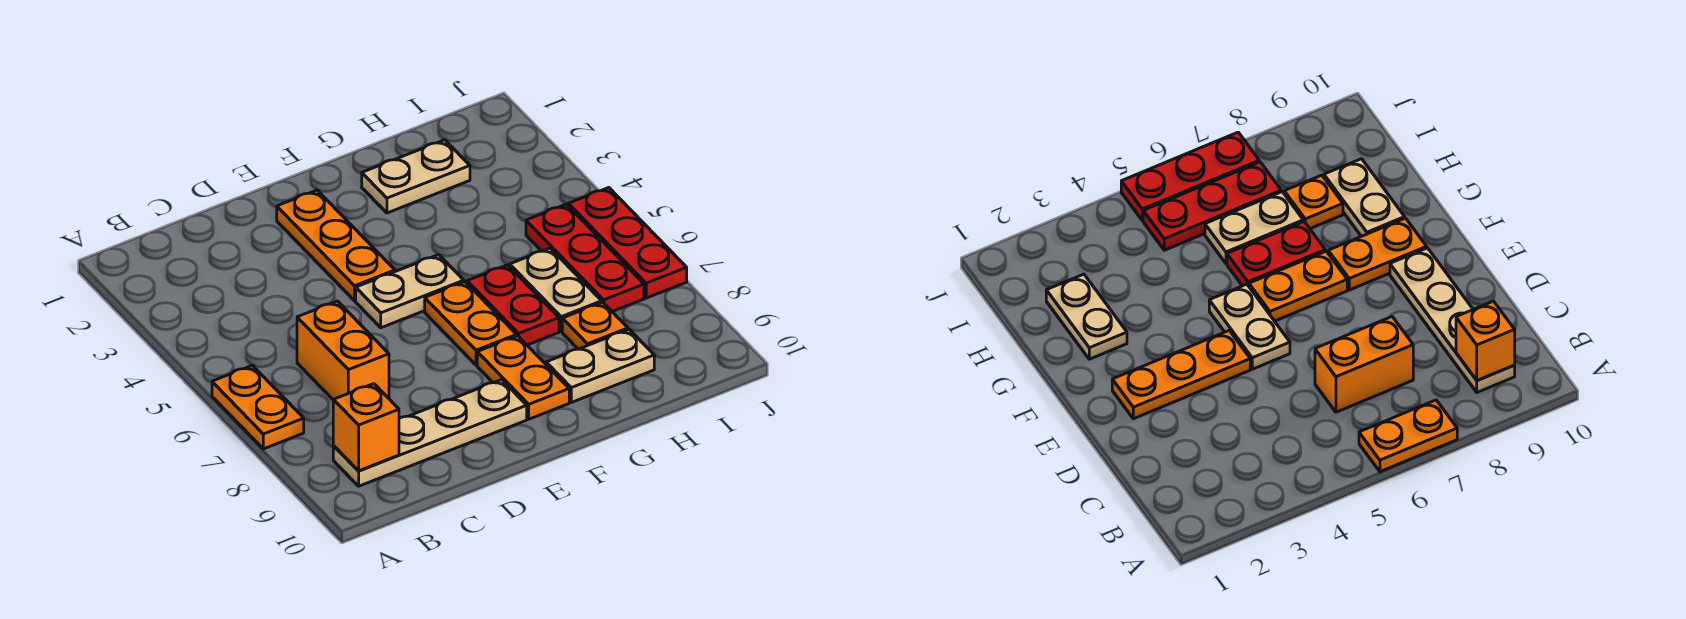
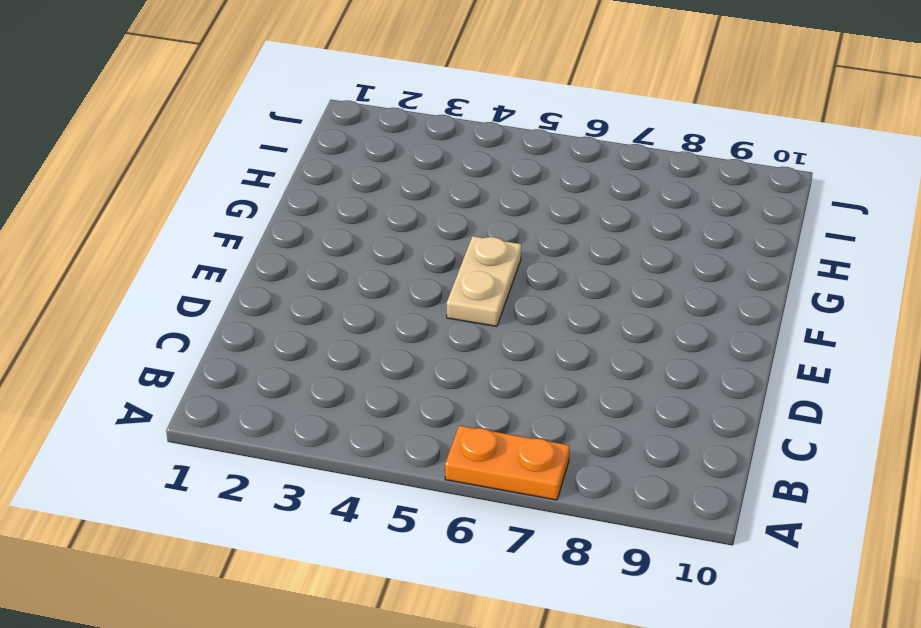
none -> tan plate B9:E9 level 1
none -> orange brick C6:C7 level 1
none -> orange plate E2:E4 level 1

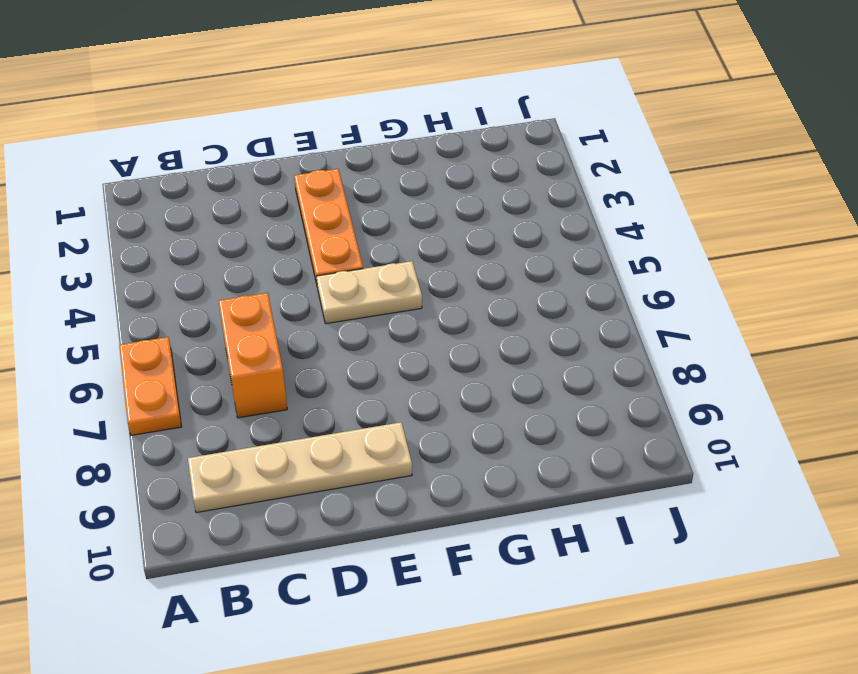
none -> orange plate F6:F7 level 1
none -> orange plate F8:F9 level 1
none -> tan plate G2:H2 level 1

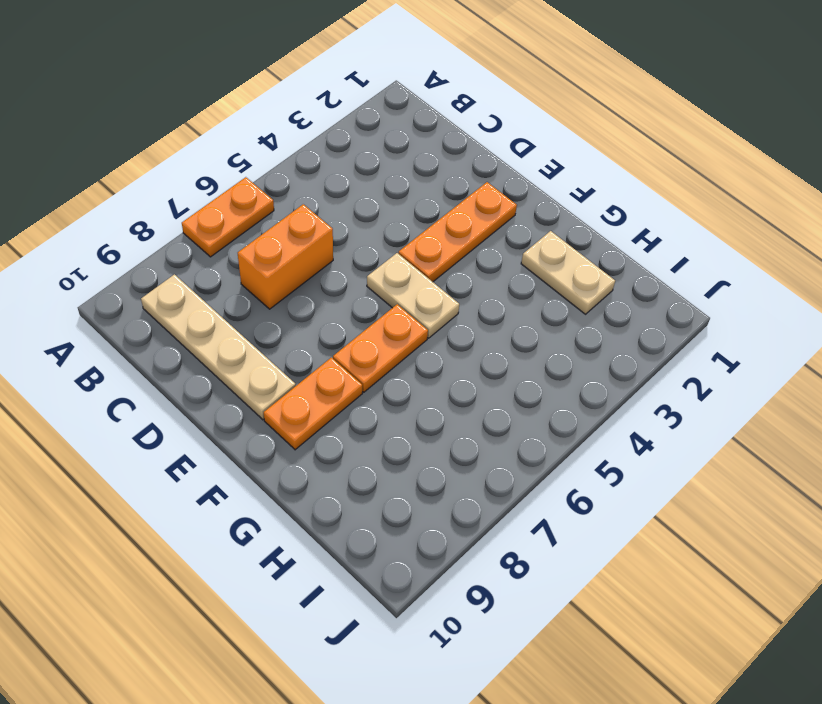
none -> red plate G6:G7 level 1
none -> tan plate G9:H9 level 1
none -> tan plate H6:H7 level 1

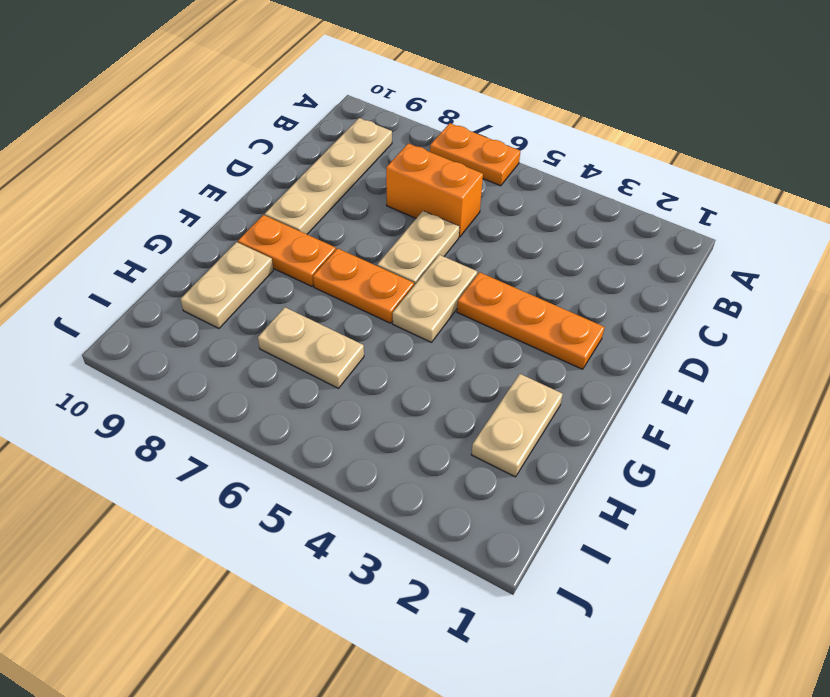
tan plate D6:E6 level 1 -> none
none -> red plate G6:G7 level 1
none -> orange plate H8 level 1
none -> red plate I5:I7 level 1

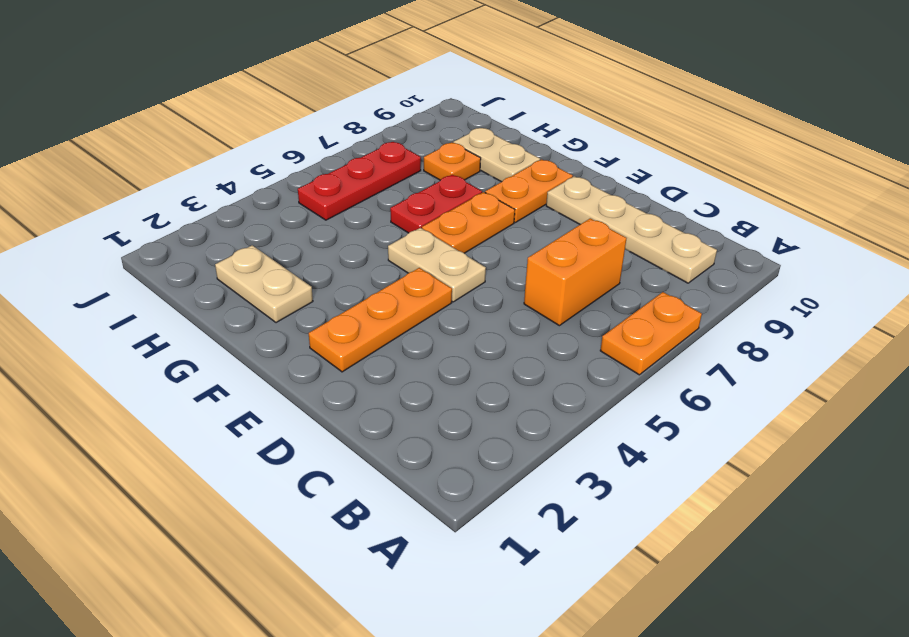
none -> tan plate H6:H7 level 1
none -> red plate J5:J7 level 1
none -> orange brick B9 level 2

